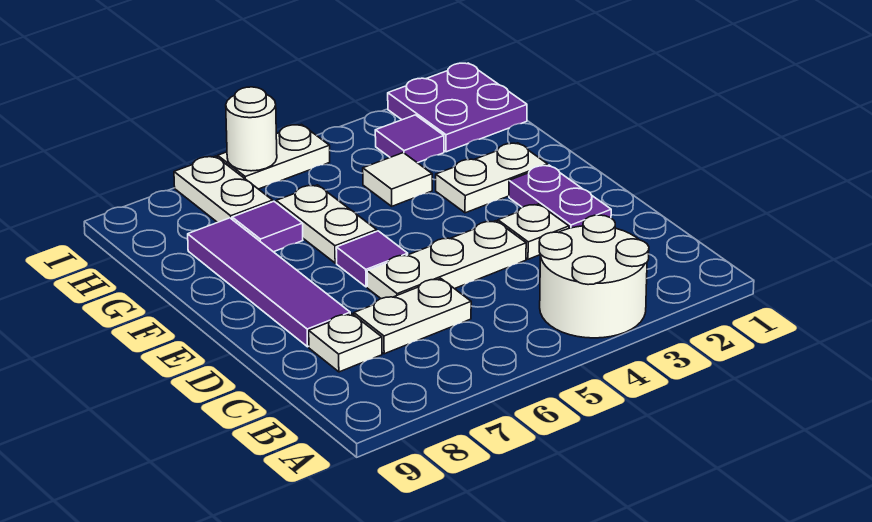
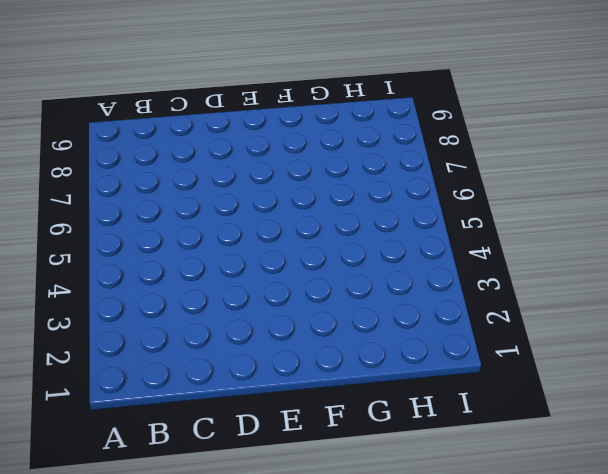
none -> white round brick A3:B4 level 1
none -> white plate C6:C7 level 1
none -> white plate C8 level 1

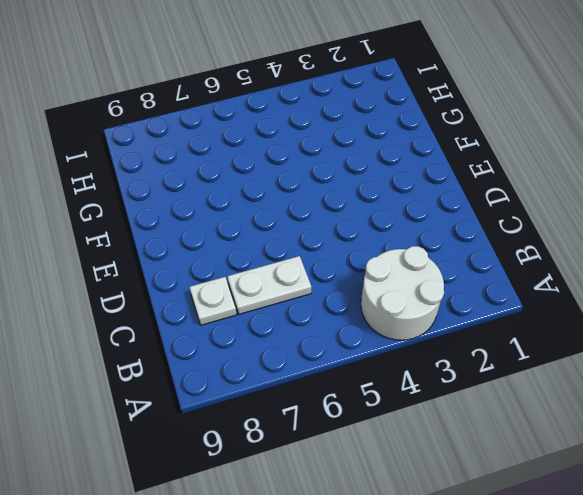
none -> purple plate D2:E2 level 1
none -> white plate D3 level 1
none -> white plate D4:D6 level 1

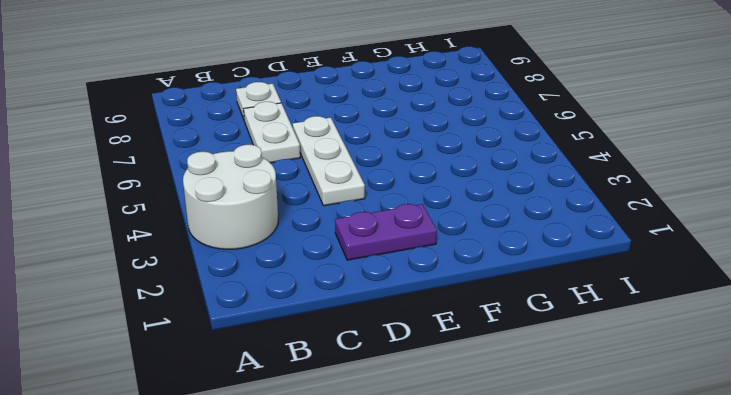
none -> white plate D3 level 1
none -> purple tile D8:G8 level 1
none -> purple tile E6 level 1

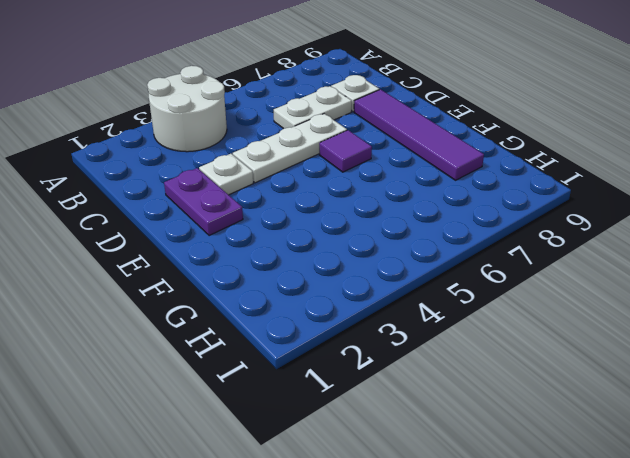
none -> white plate F2:F3 level 1
none -> white plate F6:G6 level 1
none -> white tile G4 level 1

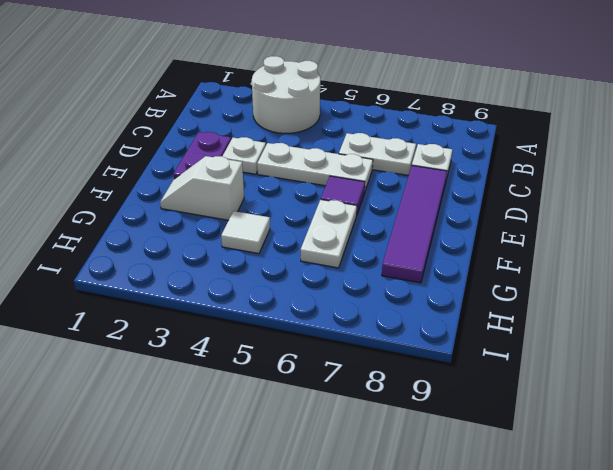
white slope F2:F3 level 1 top 3 -> white plate F2:F3 level 1
none -> purple tile G7 level 1
none -> purple plate H1:I2 level 1
none -> purple tile H3 level 1

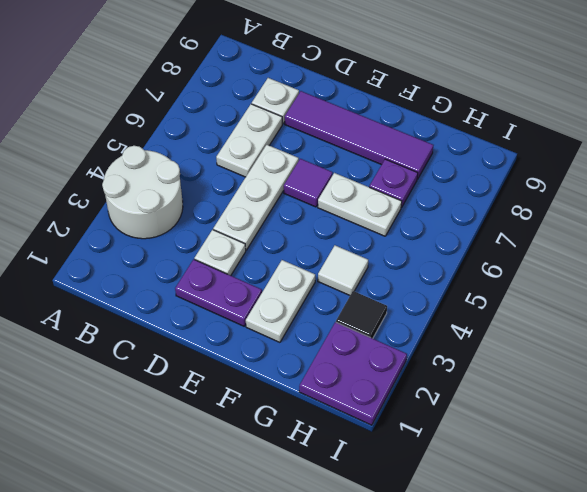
purple plate G7 level 1 -> purple tile G7 level 1
black tile H3 level 1 -> purple tile H3 level 1
none -> white plate H7:I7 level 1
none -> white plate I5:I6 level 1
none -> white round brick I6 level 2

